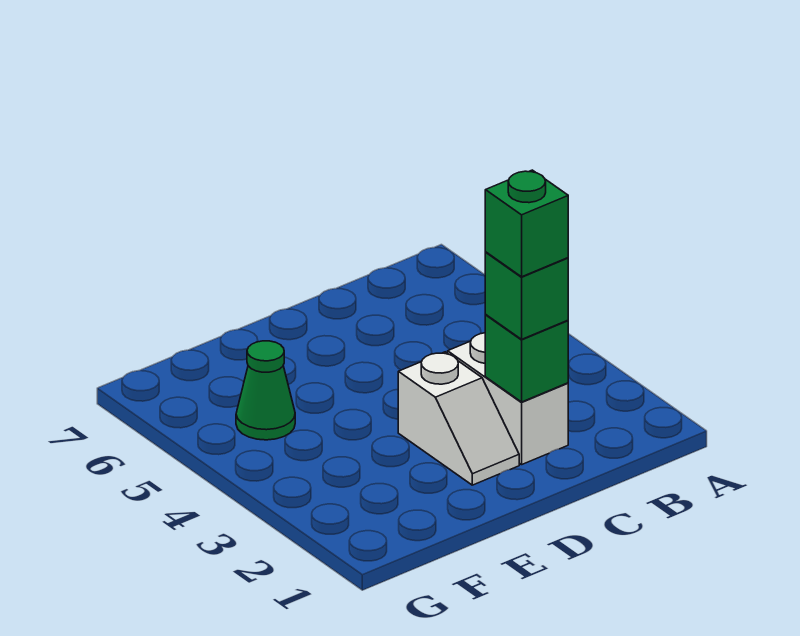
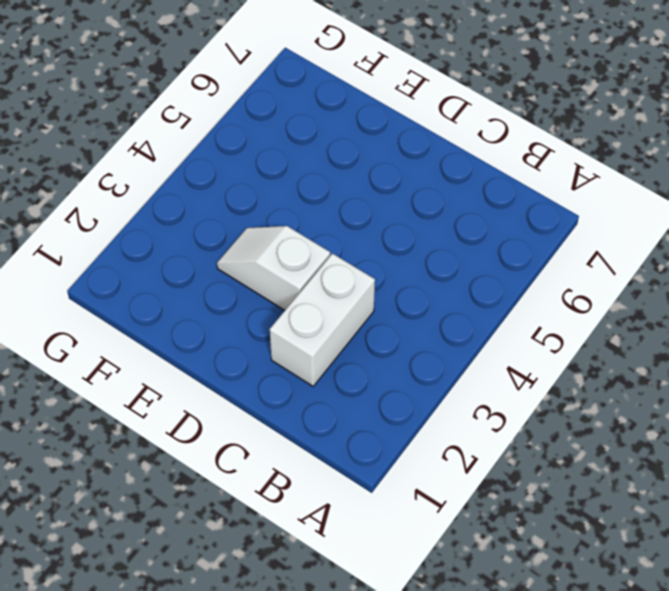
white slope D3:E3 level 1 top D -> white slope D2:D3 level 1 top 3
none -> green cone F5 level 1
none -> green brick C2 level 2

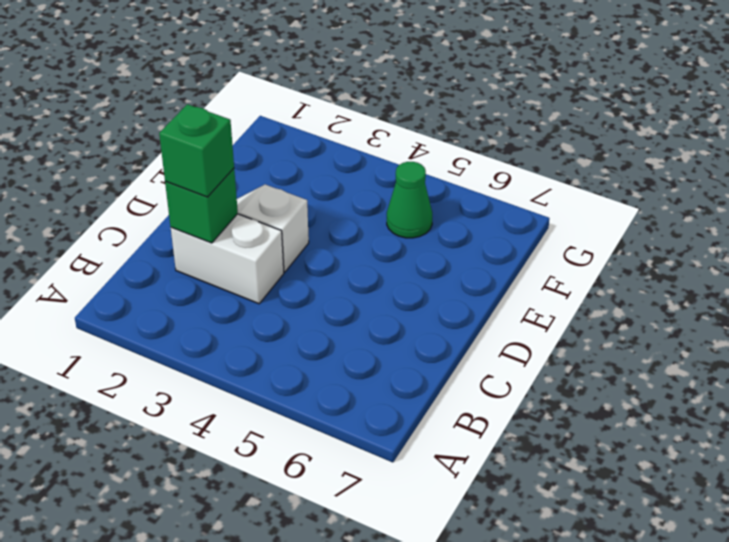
none -> green brick C2 level 4

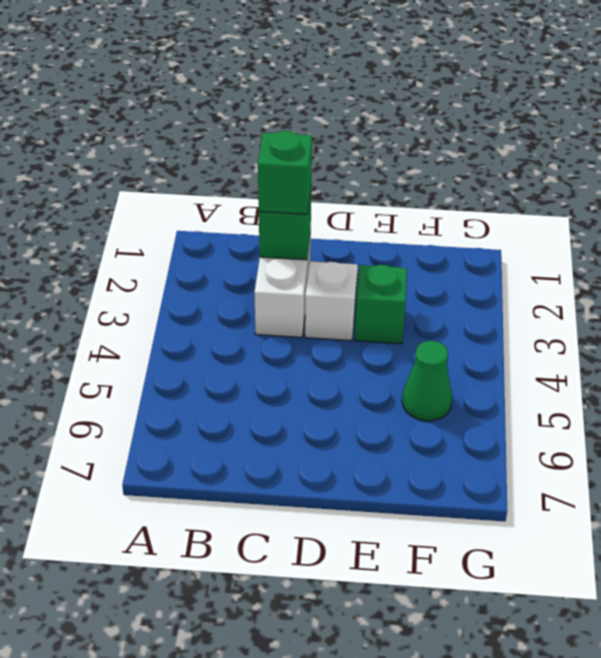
green brick E3 level 1 -> green brick C2 level 4

